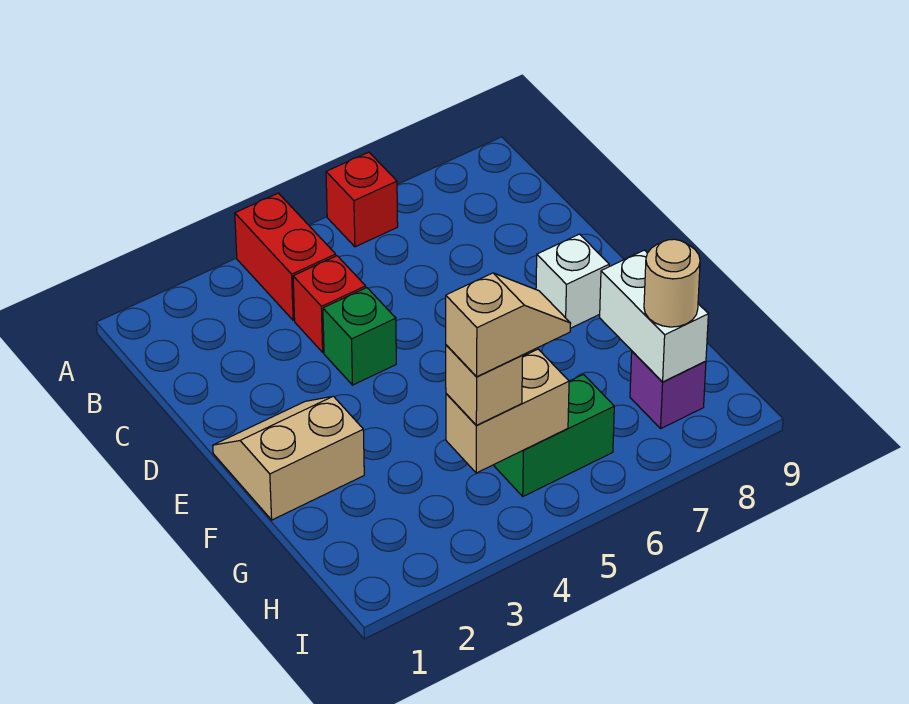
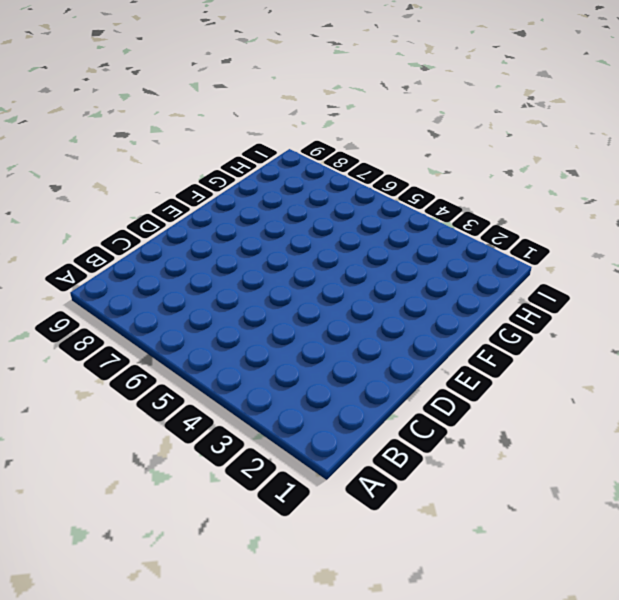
none -> red brick A4:B4 level 1
none -> red brick A6 level 1
none -> red brick C4 level 1

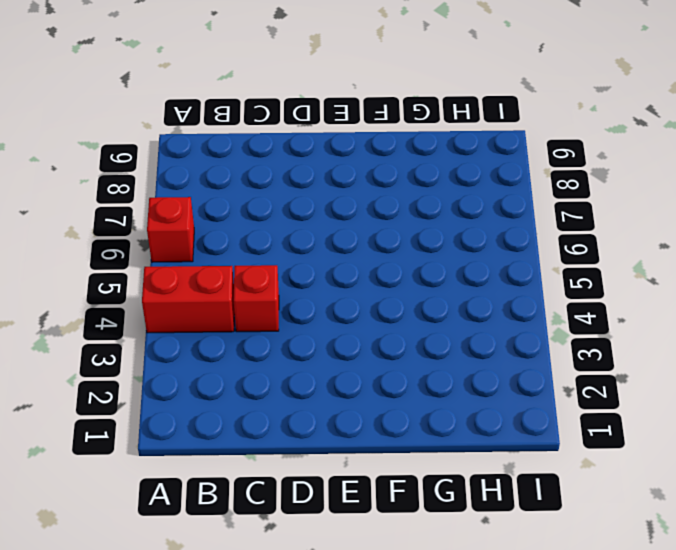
none -> green brick D4 level 1
none -> tan slope E1:F2 level 1 top F
none -> white brick E8 level 1

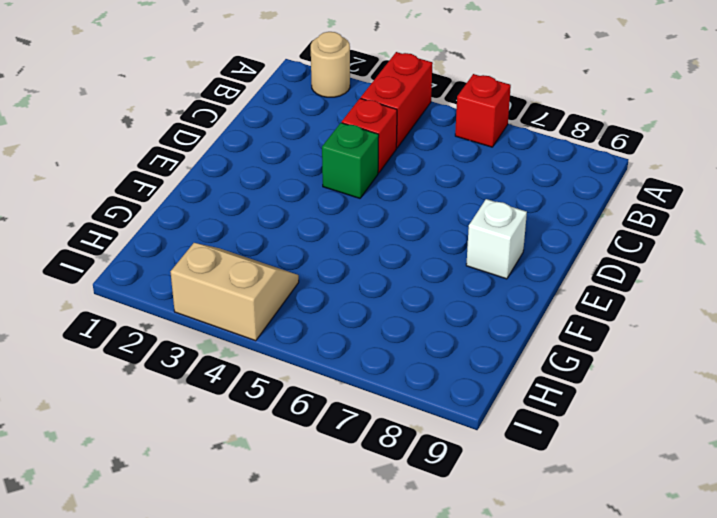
tan round brick A2 level 1 -> tan round brick H8 level 3
tan slope H3:I4 level 1 top I -> tan slope E1:F2 level 1 top F
none -> green brick H5:H6 level 1
none -> purple brick H8 level 1
none -> white brick G8:H8 level 2

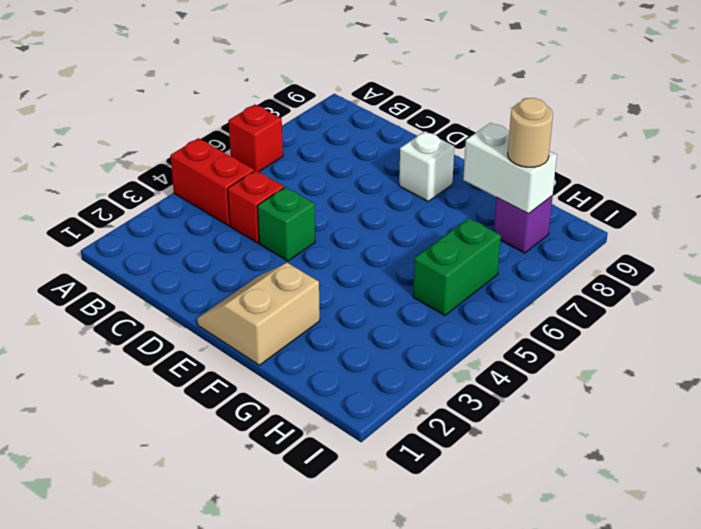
none -> tan brick H4:H5 level 2
none -> tan brick H4 level 3
none -> tan slope H4:H5 level 4 top 4

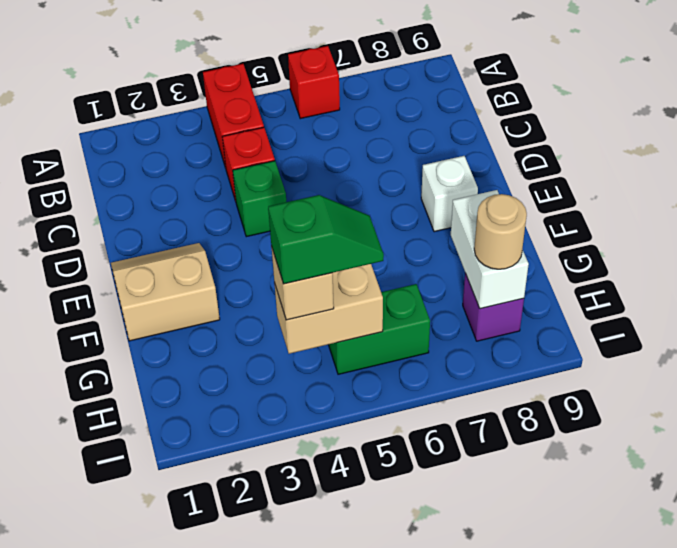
green slope H4:H5 level 4 top 4 -> tan slope H4:H5 level 4 top 4

